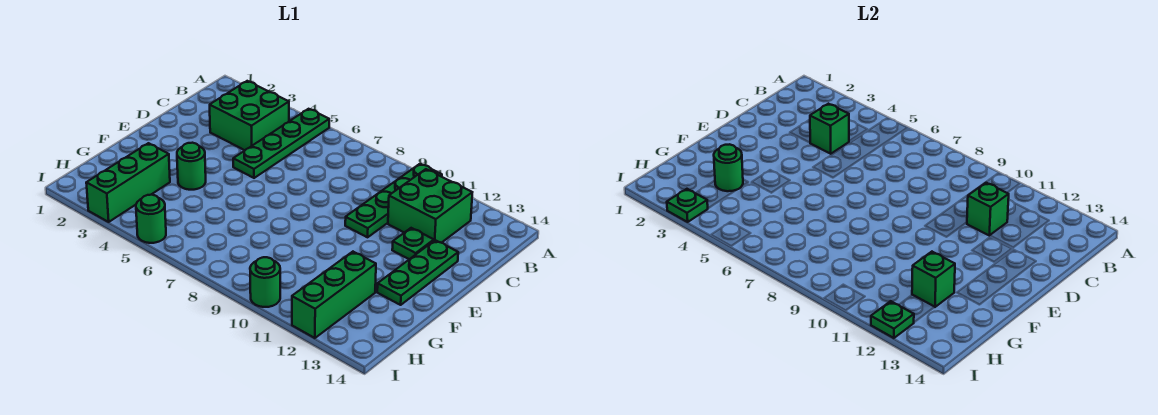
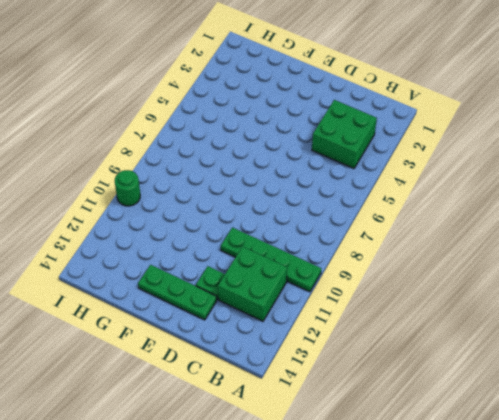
none -> green plate A5:D5 level 1
none -> green round brick F4 level 1
none -> green brick G3:I3 level 1

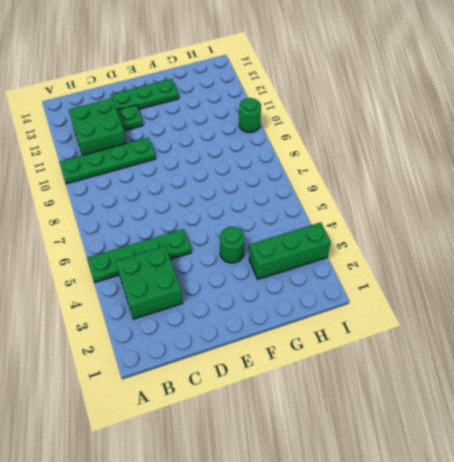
none -> green brick G12:I12 level 1
none -> green round brick I5 level 1
none -> green brick C4 level 2

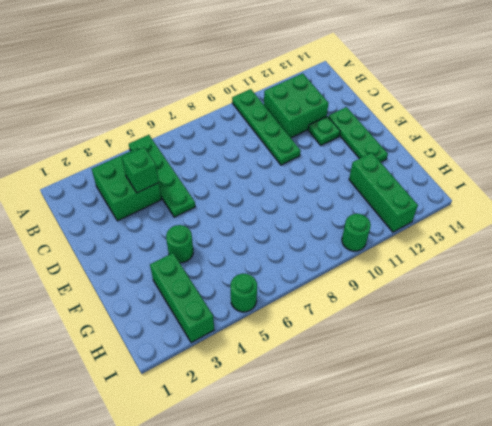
none -> green brick C11 level 2
none -> green round brick G3 level 2
none -> green brick G12 level 2

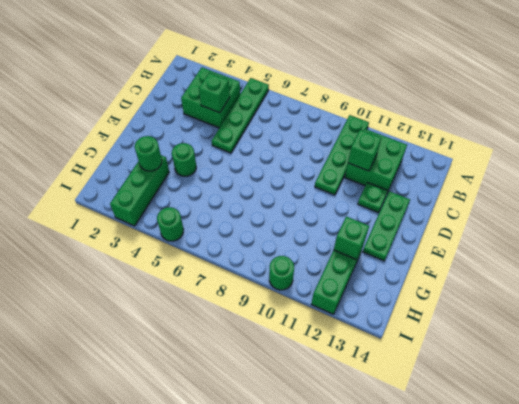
none -> green plate I3 level 2
none -> green plate I12 level 2

